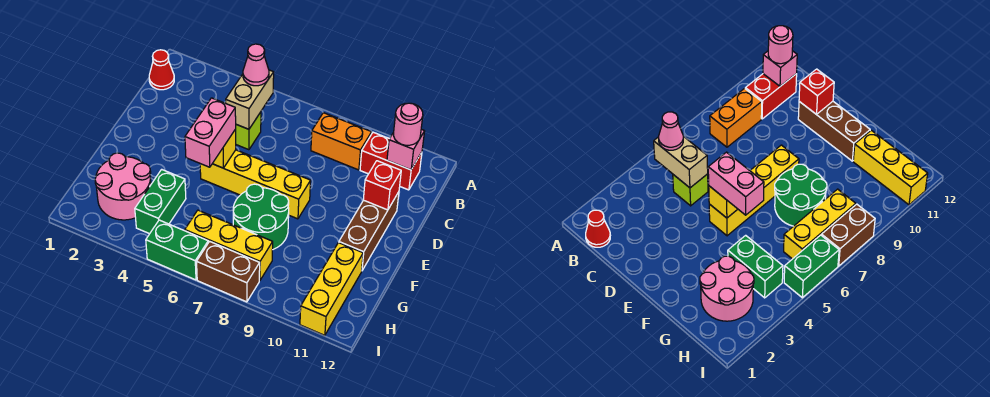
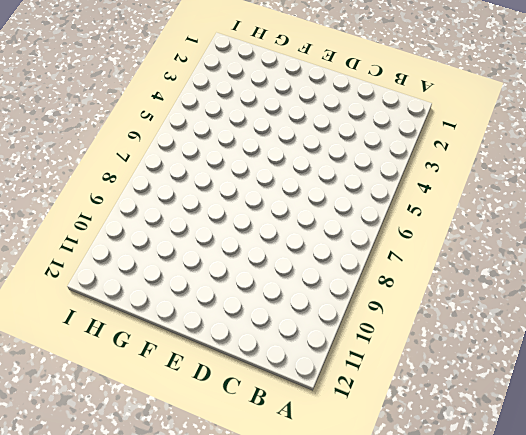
none -> red cone B1 level 1
none -> orange brick B8:B9 level 1
none -> red brick B10:B11 level 1

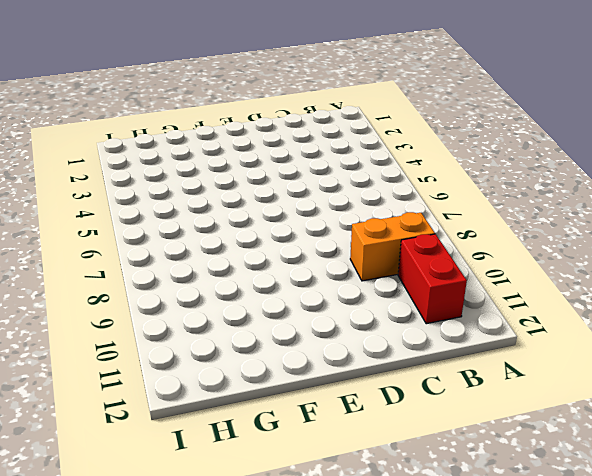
orange brick B9:C9 level 1 -> orange brick B8:B9 level 1
none -> red cone B1 level 1
none -> lime brick C5 level 1
none -> brown brick D11:F11 level 1

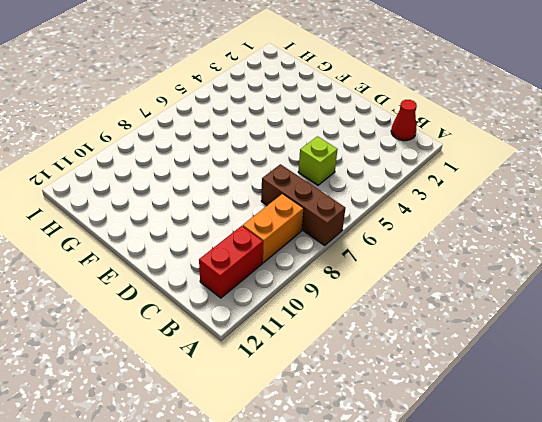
brown brick A7:C7 level 1 -> brown brick D11:F11 level 1
none -> yellow brick E5:E8 level 1
none -> green round brick F7:G8 level 1
none -> pink round brick G2:H3 level 1

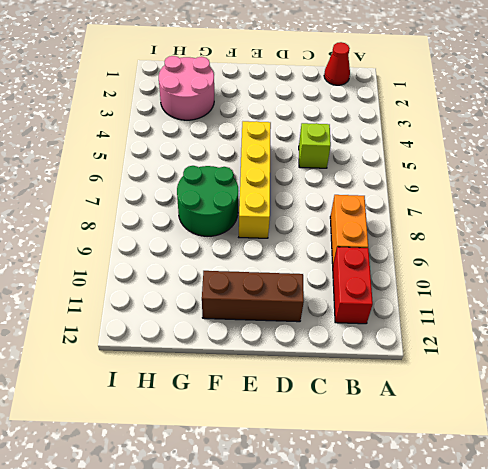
none -> green brick G4:H4 level 1
none -> yellow brick G11:I11 level 1
none -> yellow brick H6:H8 level 1

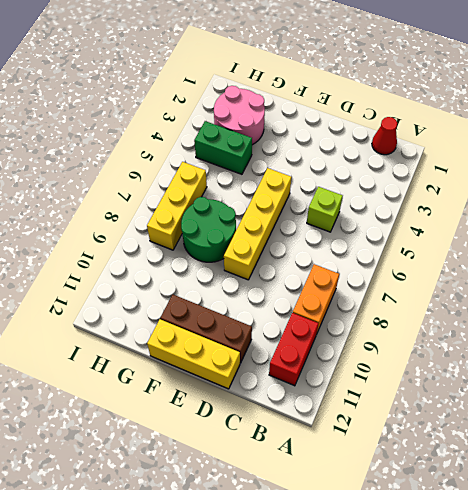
yellow brick D12:F12 level 1 -> yellow brick G11:I11 level 1
none -> green brick I5:I6 level 1
none -> brown brick I7:I8 level 1
none -> tan brick B5:C5 level 2

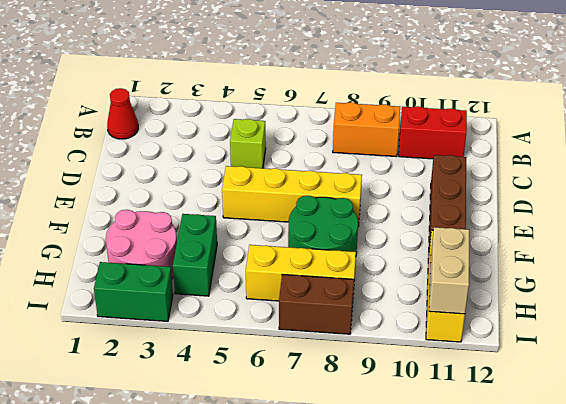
tan brick H11:I11 level 2 -> tan brick B5:C5 level 2
green brick I2:I3 level 1 -> green brick I5:I6 level 1
none -> pink brick B11 level 2
none -> red brick D11 level 2
none -> yellow brick E5 level 2

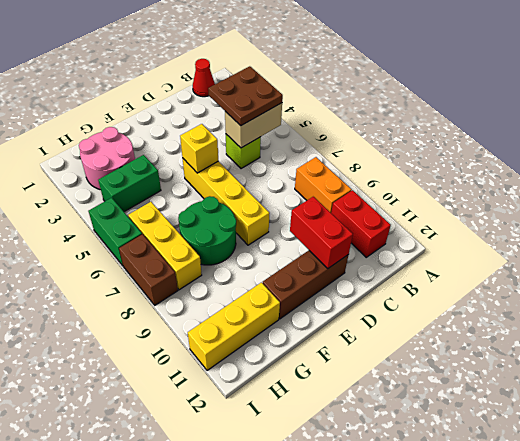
brown plate B4:C5 level 3 -> pink cone B5 level 3
red brick D10:D11 level 2 -> red brick D11 level 2
none -> pink brick B11 level 2
none -> pink round brick B11 level 3
none -> pink brick E5:F5 level 3

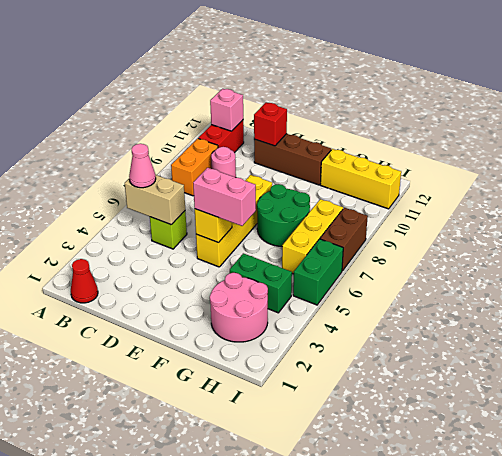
pink round brick C9 level 1 -> pink round brick B11 level 3

